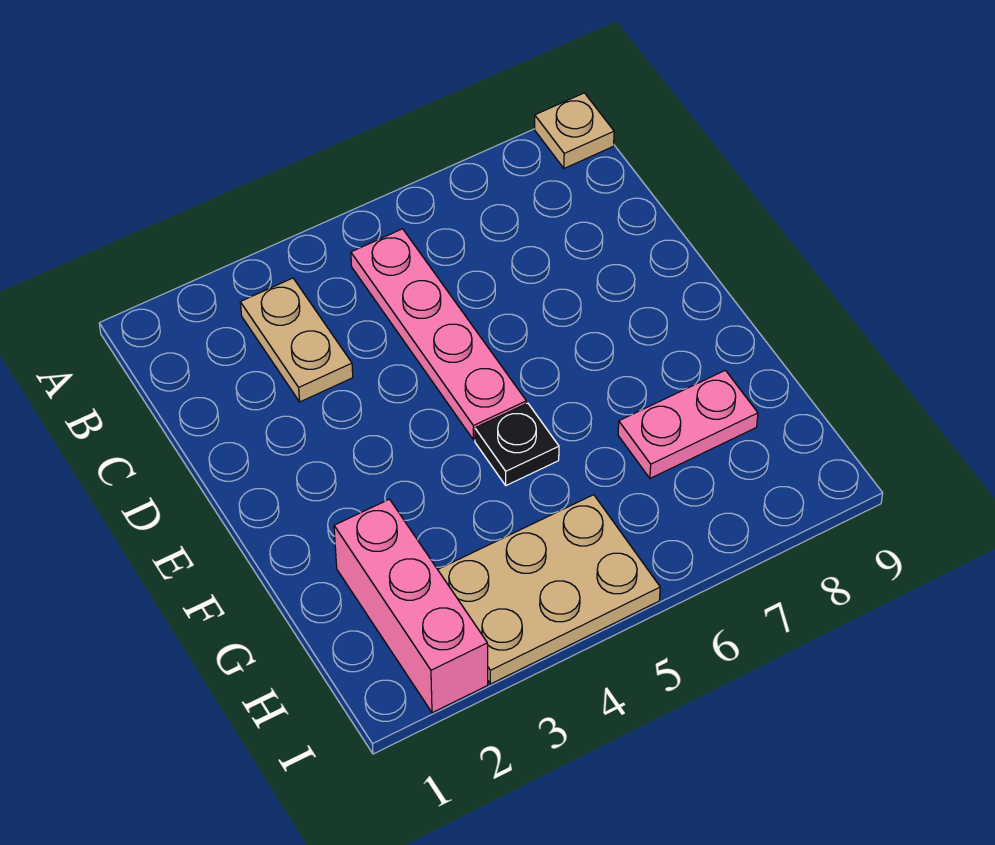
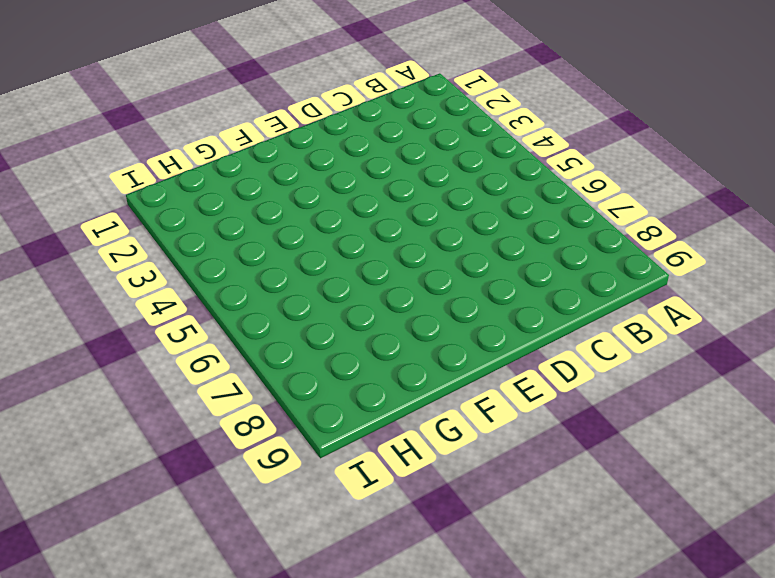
none -> tan plate A9 level 1
none -> tan plate B3:C3 level 1

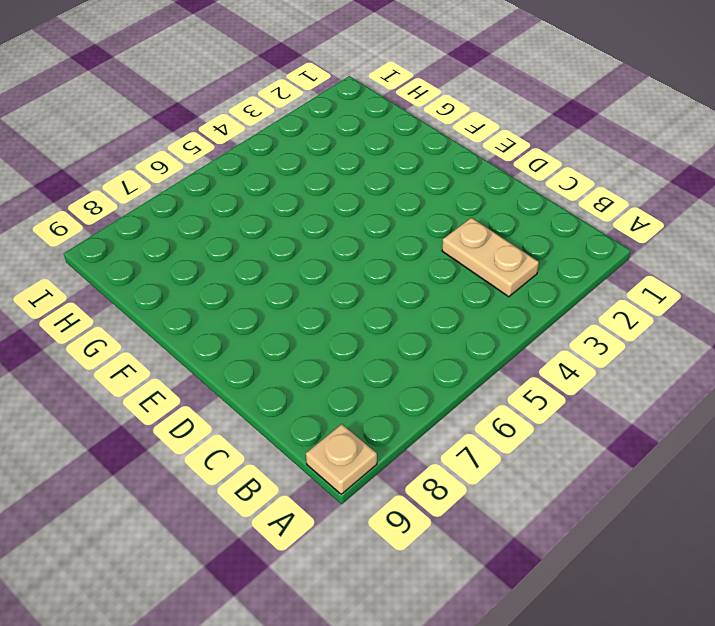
none -> pink plate B5:E5 level 1
none -> black plate F5 level 1

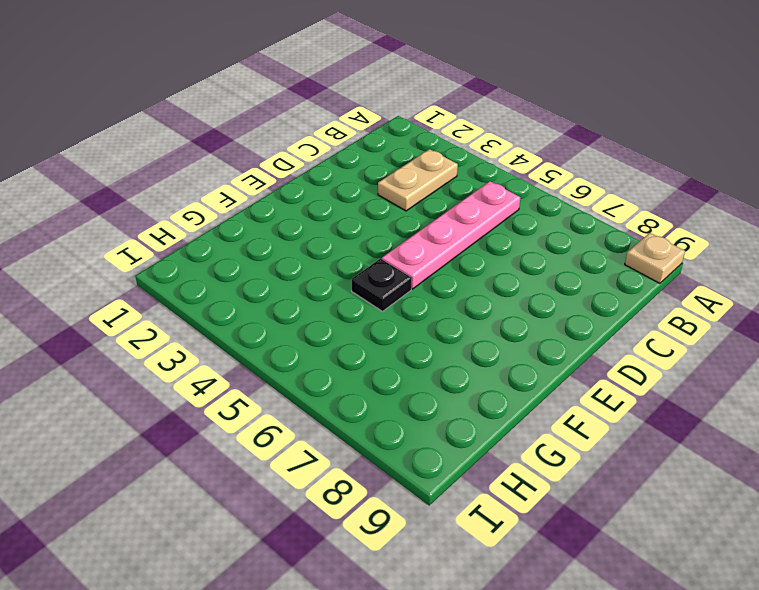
none -> pink brick G2:I2 level 1
none -> pink plate G7:G8 level 1

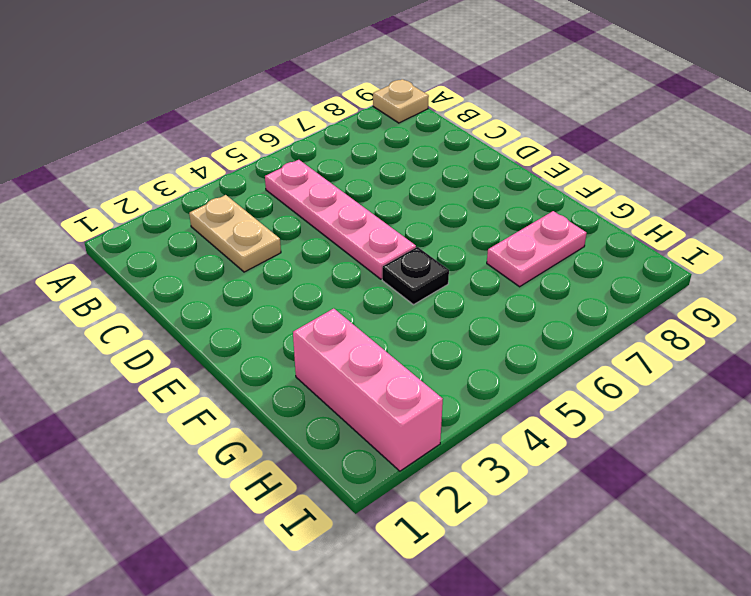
none -> tan plate H3:I5 level 1

